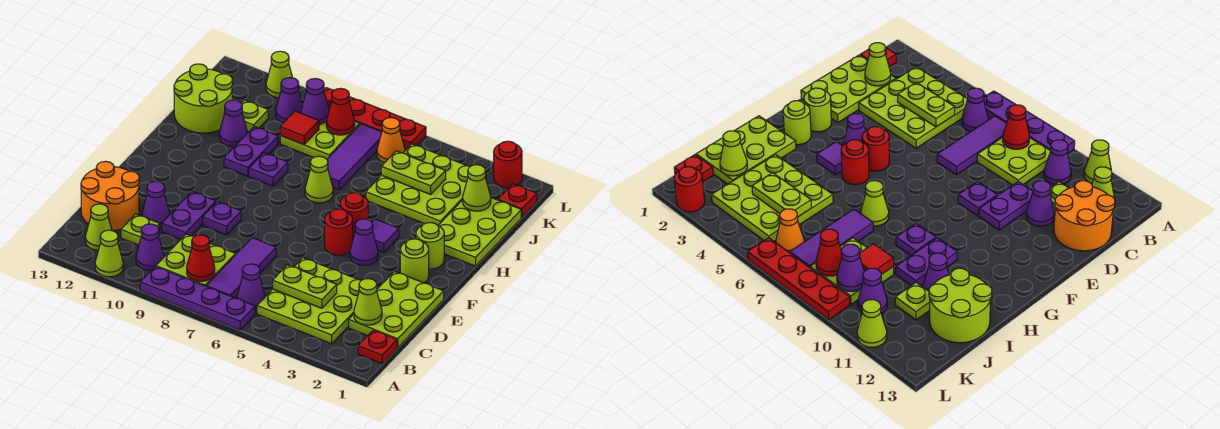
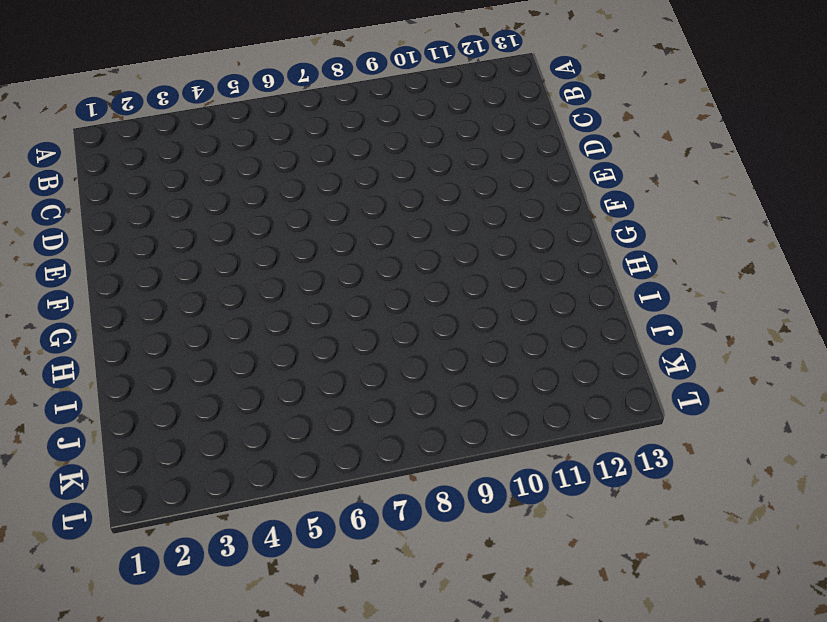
none -> purple plate A6:A9 level 1
none -> lime cone A11 level 1
none -> red plate B1 level 1
none -> lime plate B3:D5 level 1

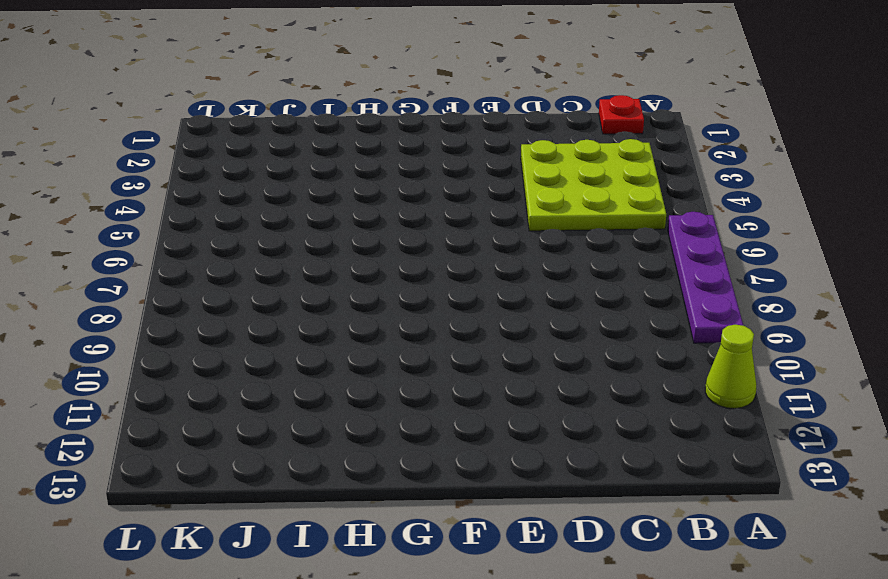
none -> purple cone B6 level 1
none -> purple tile B7:D7 level 1
none -> lime plate B8:C9 level 1
none -> purple cone B10 level 1

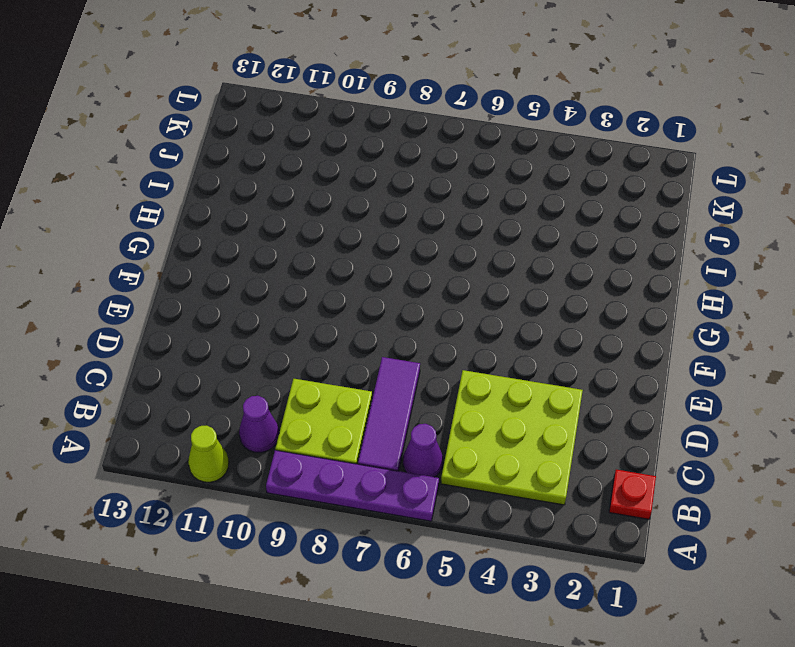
none -> lime cone B12 level 1
none -> lime plate C1:E2 level 1
none -> lime plate C11 level 1
none -> orange round brick C12:D13 level 1

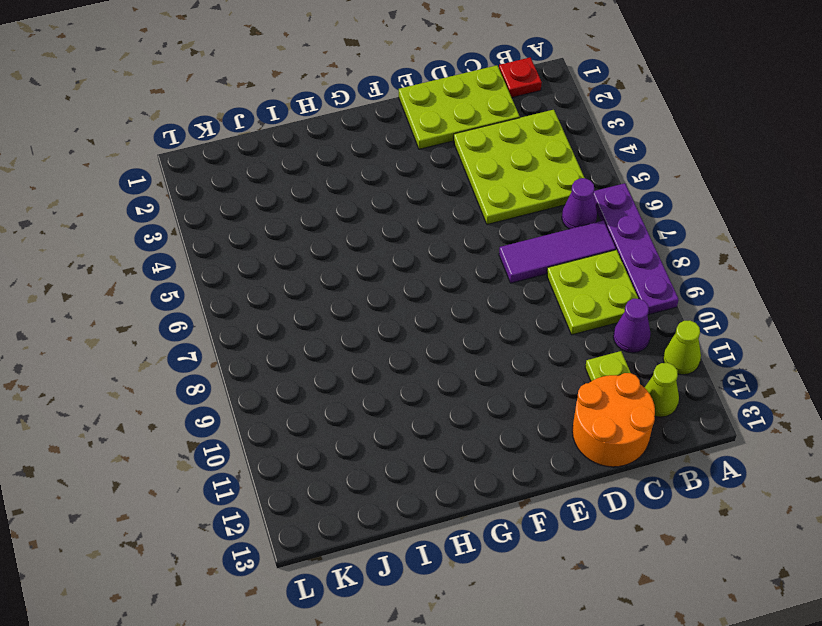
none -> purple plate D10:E10 level 1
none -> purple cone D11 level 1
none -> purple plate E9 level 1
none -> lime round brick F2 level 1

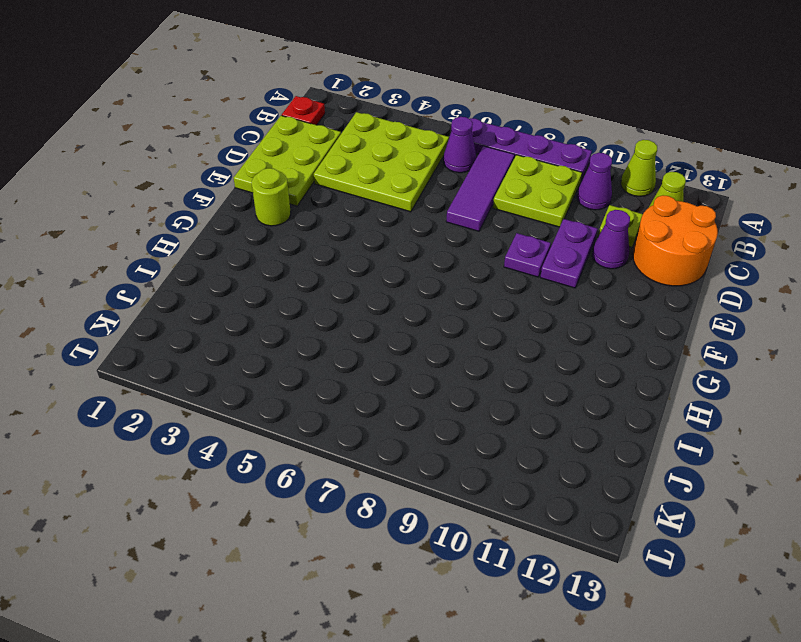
none -> purple cone F4 level 1
none -> red round brick F5 level 1
none -> lime round brick G2 level 1
none -> purple tile G4 level 1

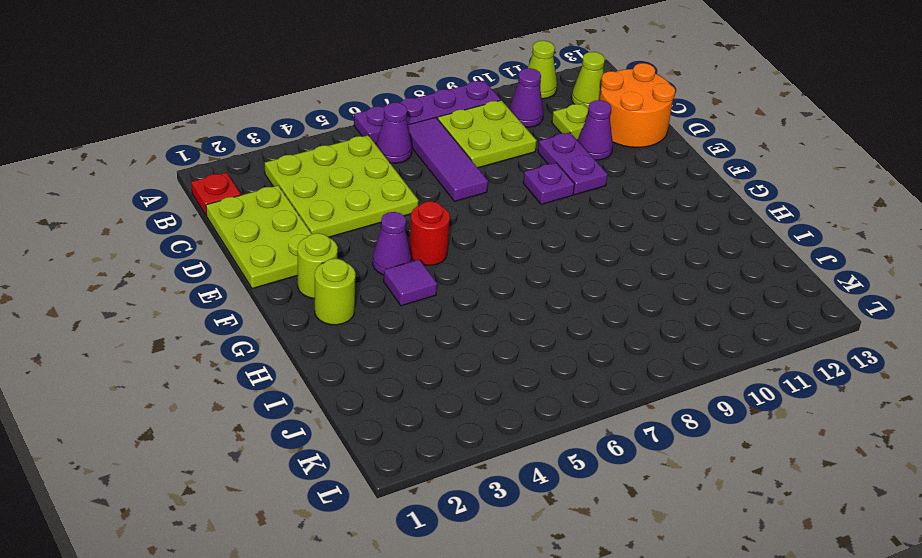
none -> red round brick G5 level 1
none -> lime plate H1:J2 level 1
none -> lime cone H7 level 1
none -> purple plate H9 level 1

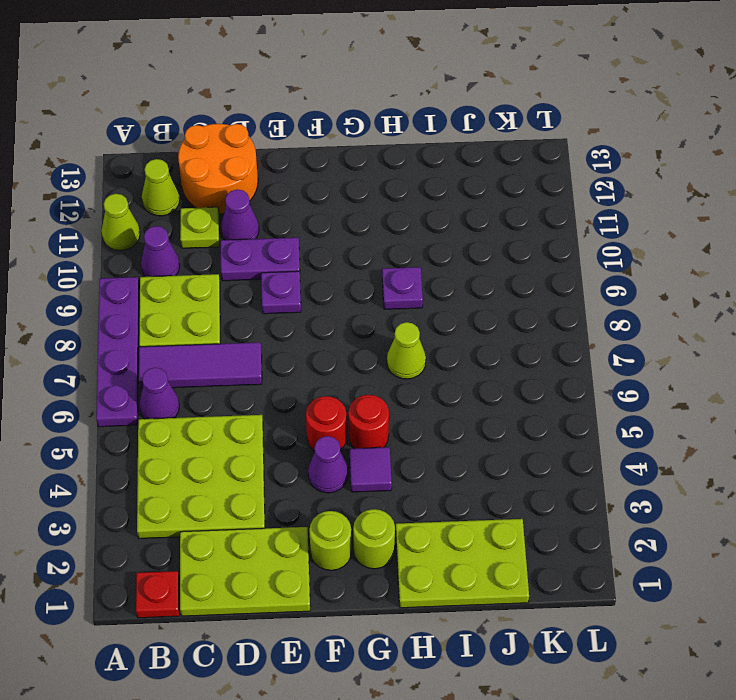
none -> purple plate H10:I10 level 1
none -> lime plate I3:K5 level 1
none -> purple tile I7:K7 level 1
none -> purple cone I11 level 1

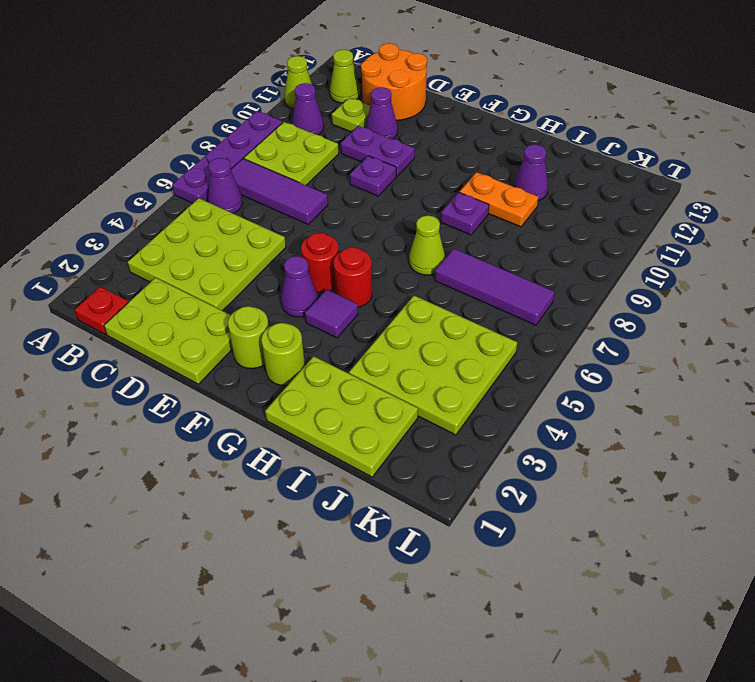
orange plate H10:I10 level 1 -> purple plate H10:I10 level 1
none -> lime round brick I12:J13 level 1
none -> lime plate J8:K9 level 1
none -> lime plate J11 level 1
none -> red plate K1 level 1

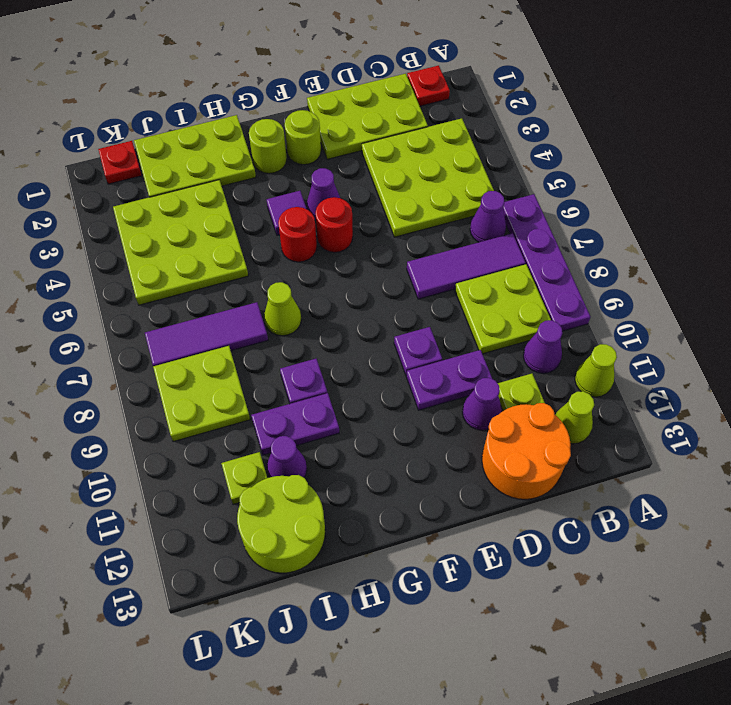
none -> orange cone K6 level 1
none -> purple cone K10 level 1
none -> red round brick L2 level 1
none -> red plate L6:L9 level 1

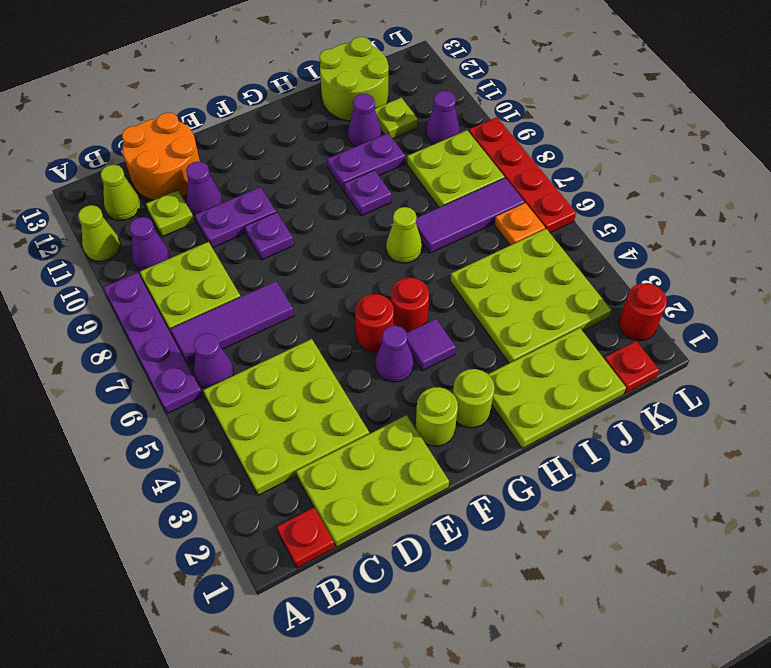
orange plate K6 level 1 -> orange cone K6 level 1
none -> lime cone L11 level 1
none -> red cone B8 level 2
none -> lime cone C2 level 2
none -> lime plate C4:C5 level 2

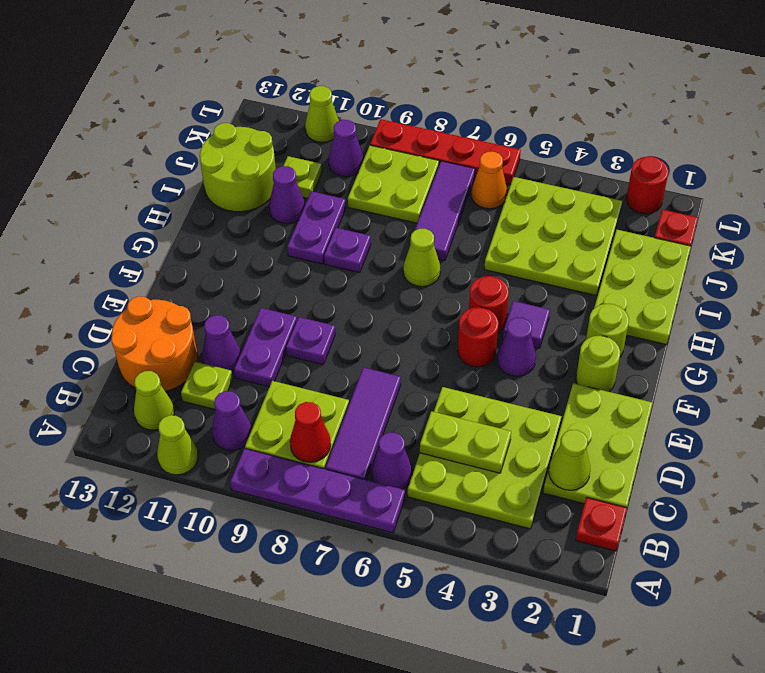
none -> lime cone J2 level 2
none -> lime plate J4:J5 level 2
none -> red tile J9 level 2
none -> red cone K8 level 2

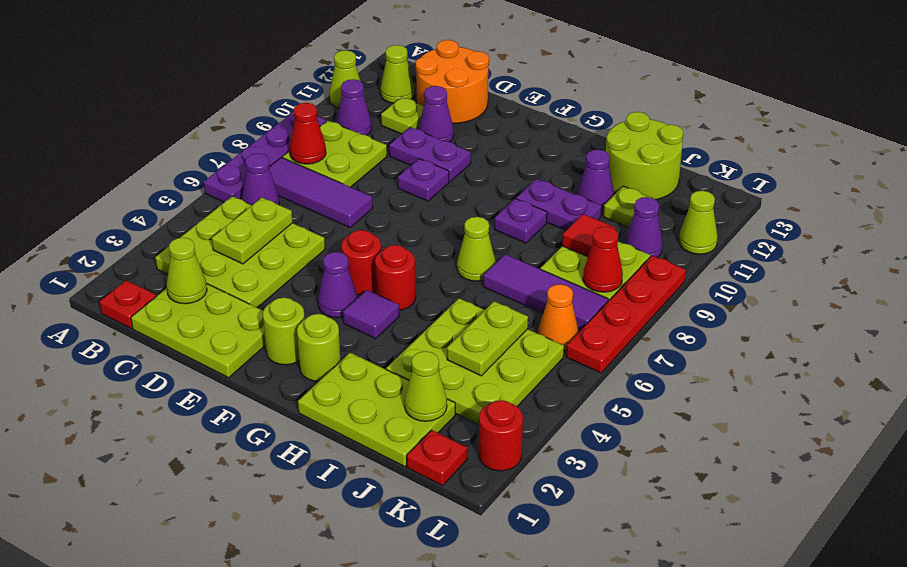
none -> purple cone K9 level 2

